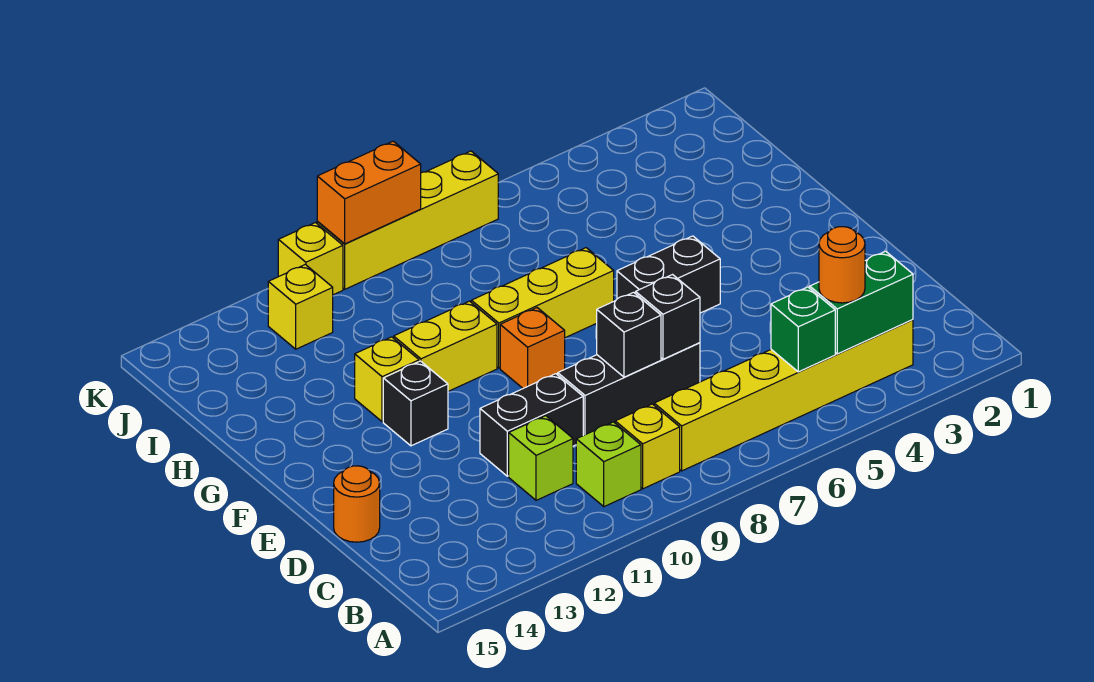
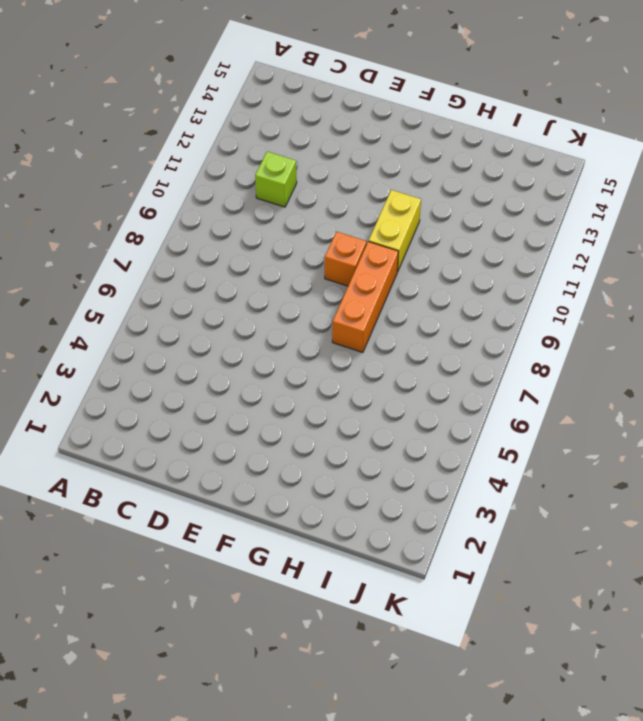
orange brick G7:G9 level 1 -> yellow brick G7:G9 level 1
none -> yellow brick B3:B8 level 1
none -> yellow brick B9 level 1
none -> lime brick B10 level 1

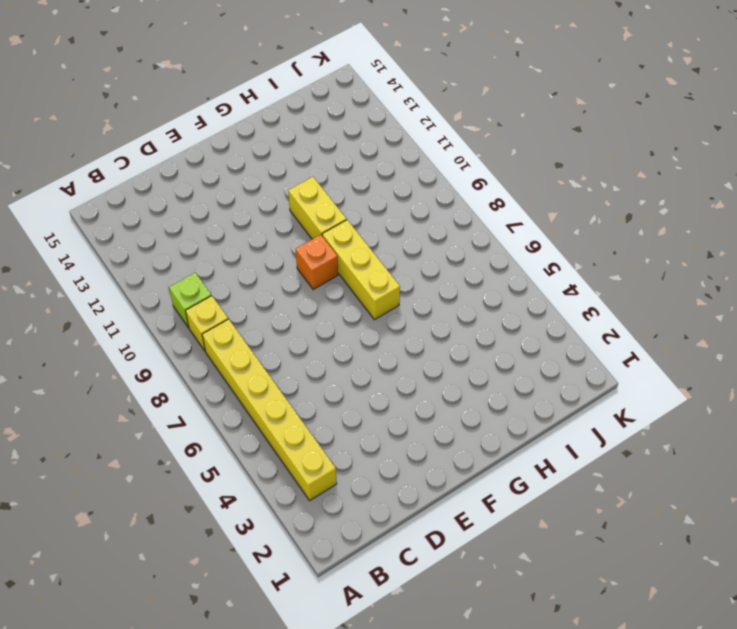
none -> lime brick C11 level 1
none -> black brick D7:D9 level 1
none -> black brick D10:D11 level 1

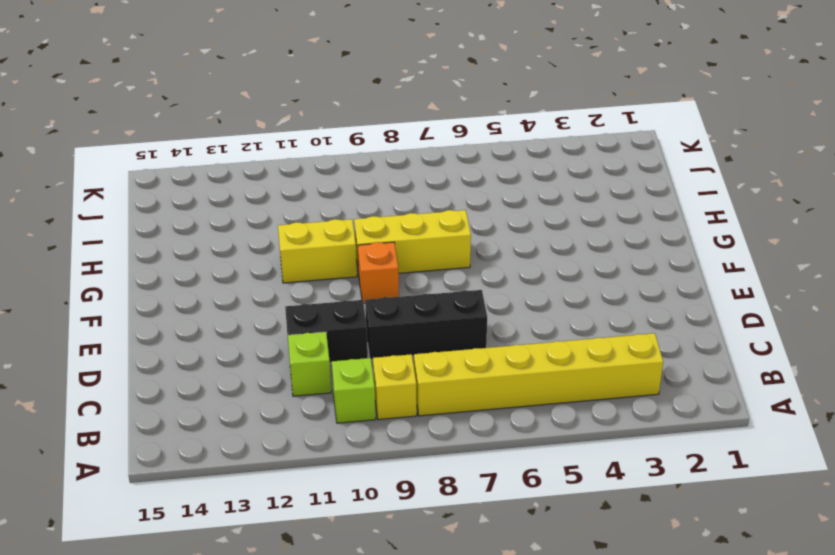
none -> orange round brick D15 level 1
none -> black brick F5:F6 level 1
none -> black brick F12 level 1

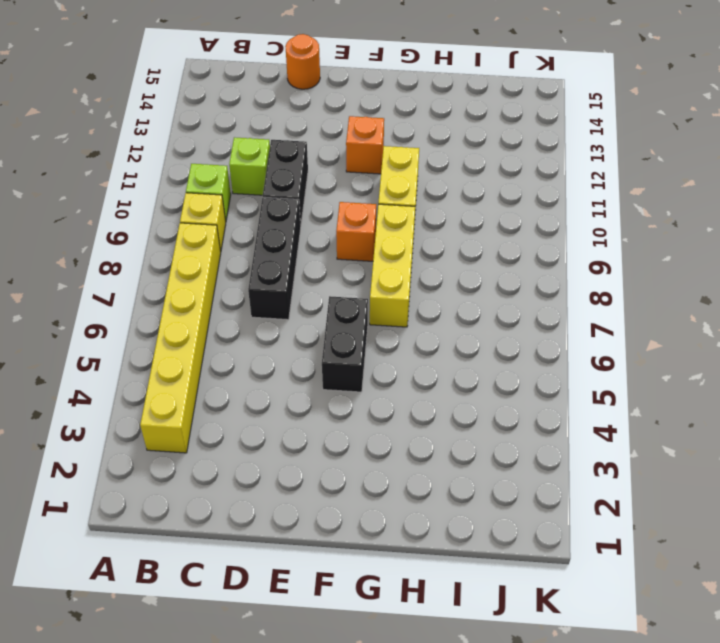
orange brick F12 level 1 -> black brick F12 level 1
none -> yellow brick G12 level 1
none -> yellow brick J12 level 1
none -> yellow brick K7:K10 level 1

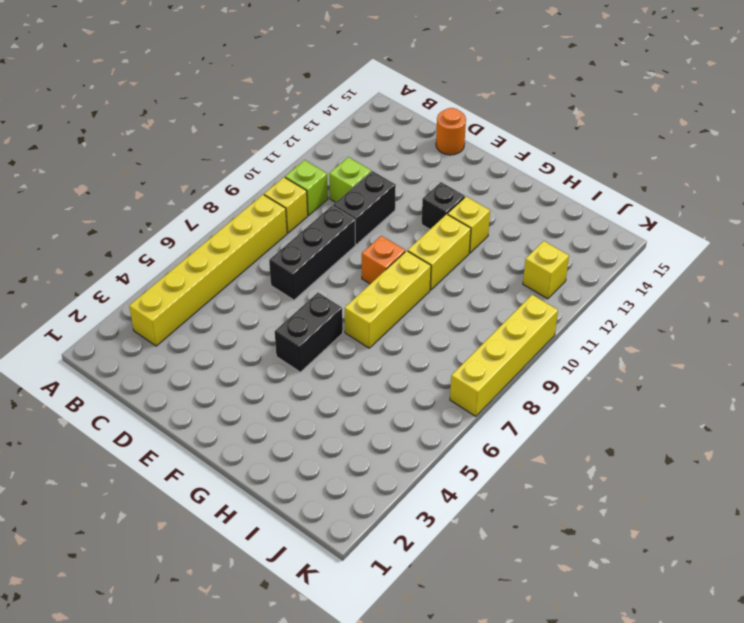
none -> yellow brick K11 level 1
none -> green brick B3:B4 level 2
none -> green brick B5 level 2

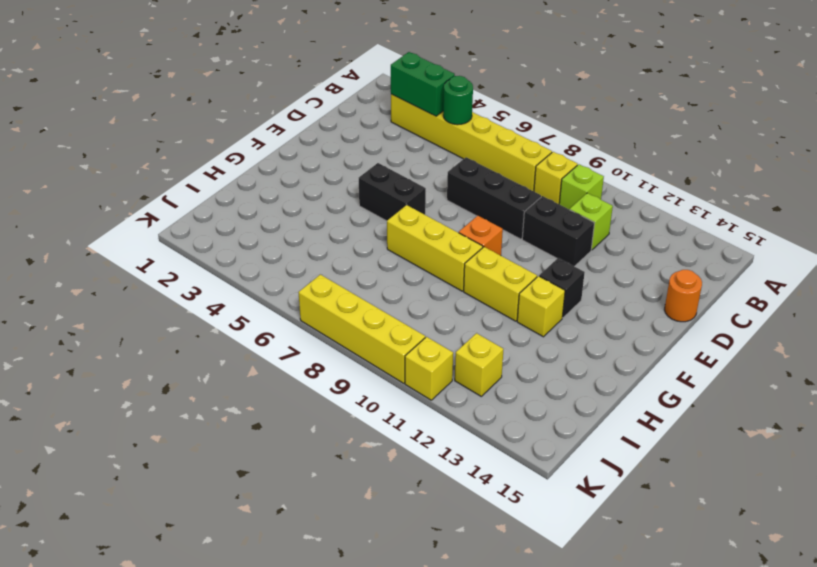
green round brick B5 level 2 -> green brick B5 level 2
none -> black brick D7 level 2
none -> black brick D8 level 2
none -> orange brick K9:K10 level 2

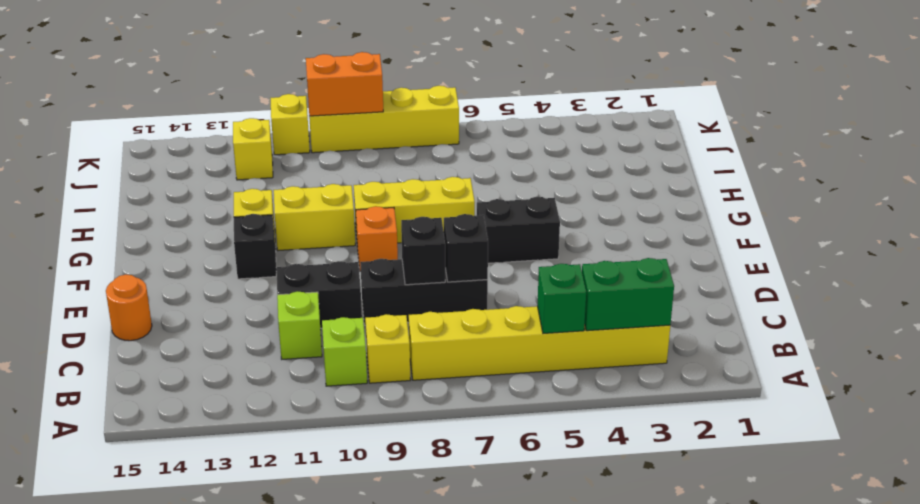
none -> orange round brick B4 level 3

